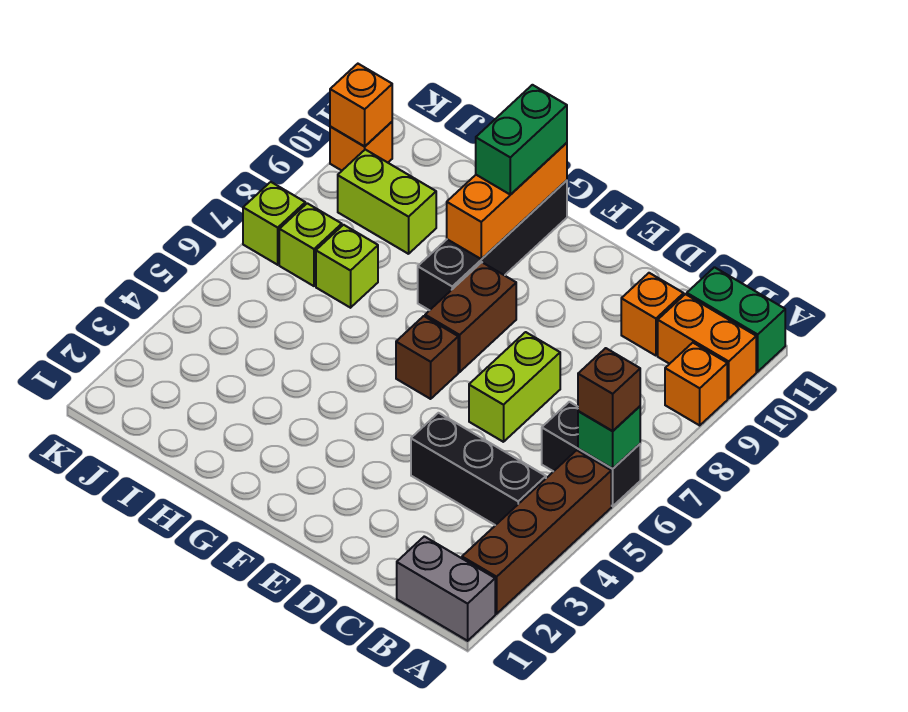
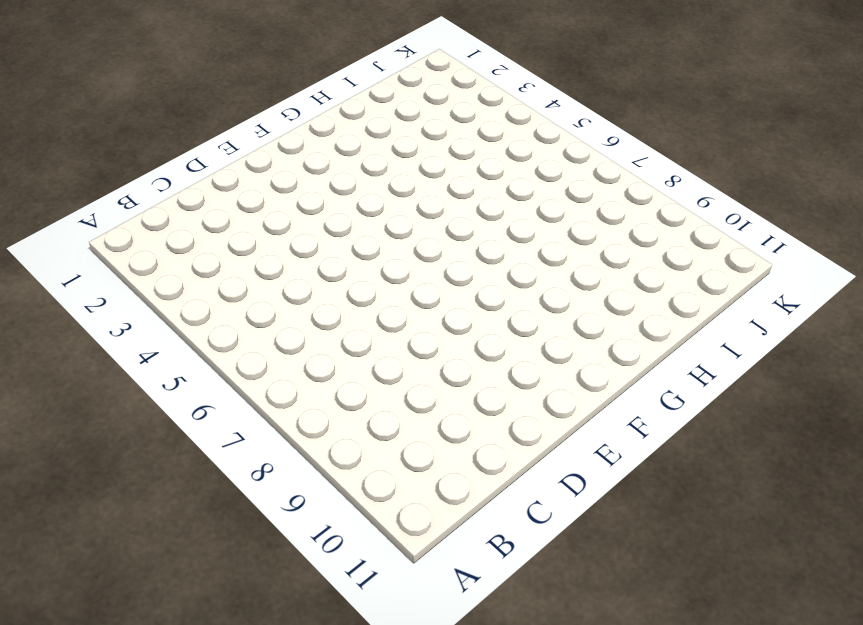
none -> grey brick A1:B1 level 1
none -> brown brick A2:A5 level 1
none -> black brick A6:B6 level 1

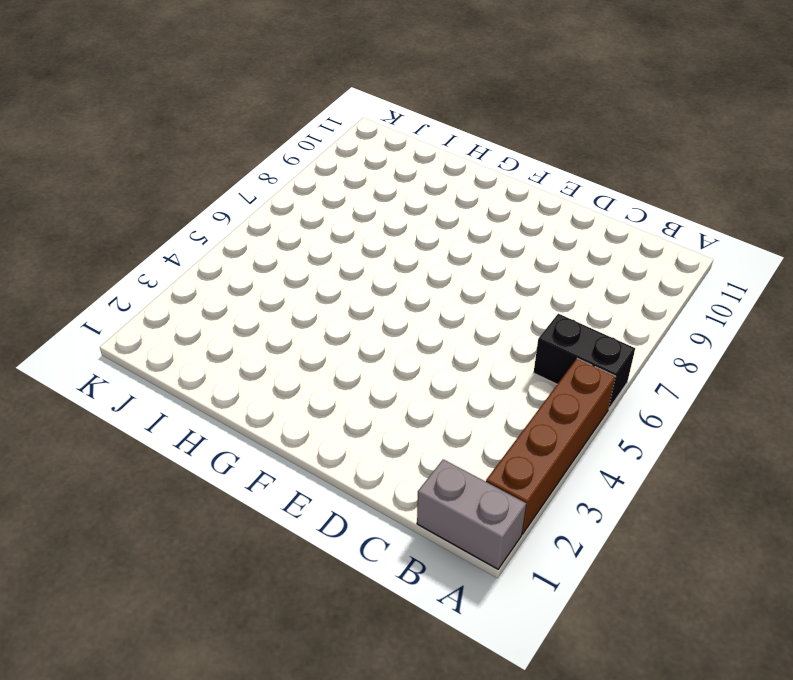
none -> orange brick A9 level 1
none -> orange brick A10:B10 level 1
none -> green brick A11:B11 level 1

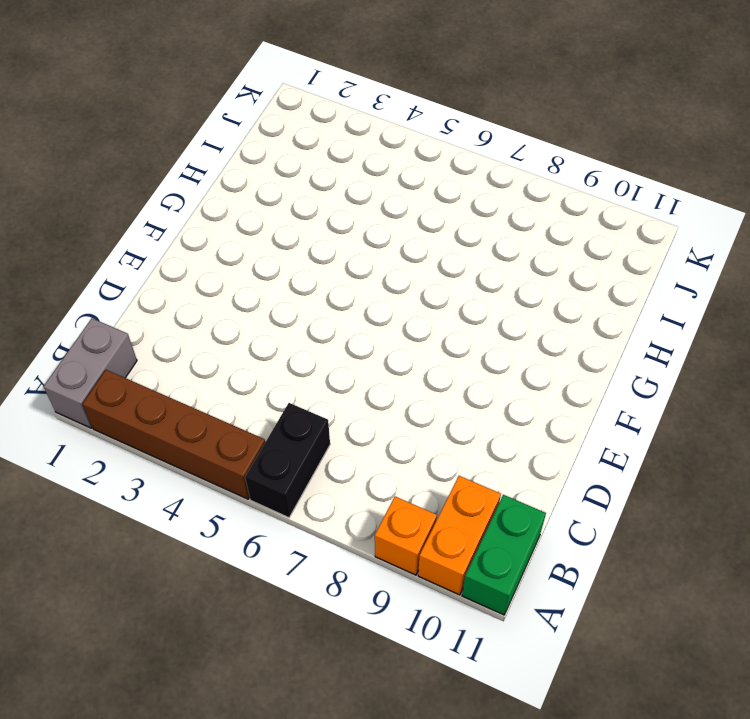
none -> black brick B4:D4 level 1
none -> orange brick C10 level 1
none -> lime brick D6:D7 level 1

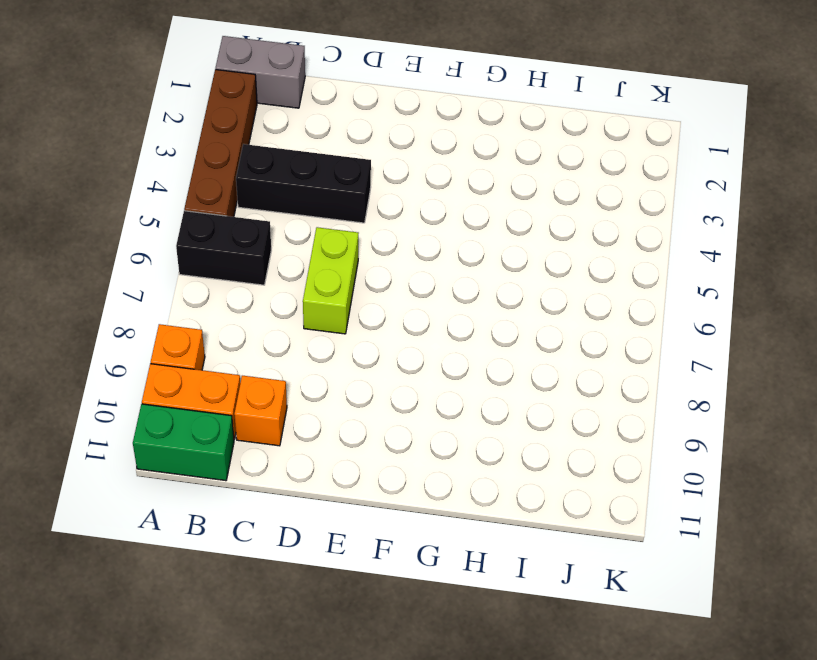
none -> brown brick F6 level 1
none -> brown brick F7:F8 level 1
none -> black brick G8:G11 level 1

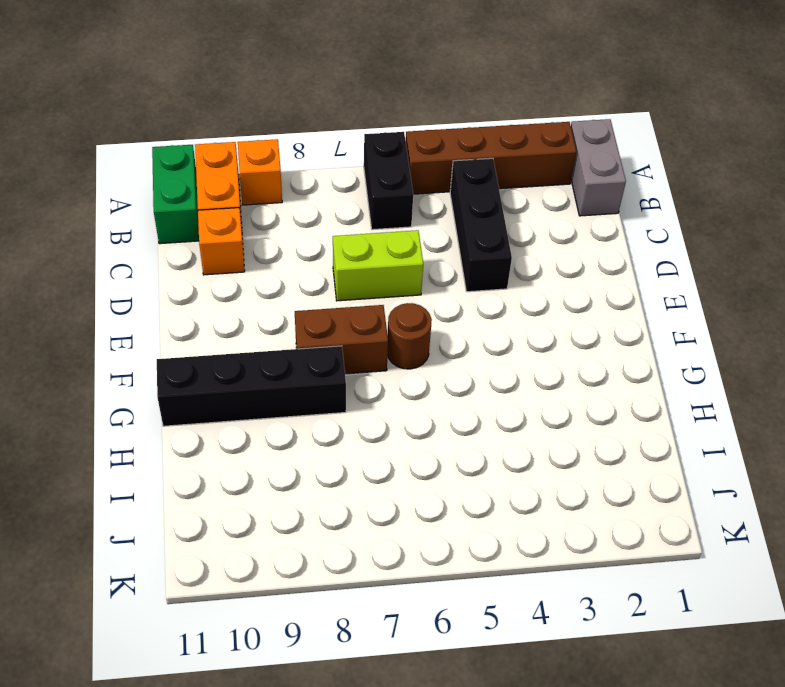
brown round brick F6 level 1 -> brown brick F6 level 1
none -> lime brick I7 level 1
none -> lime brick I9:J9 level 1
none -> lime brick J7 level 1

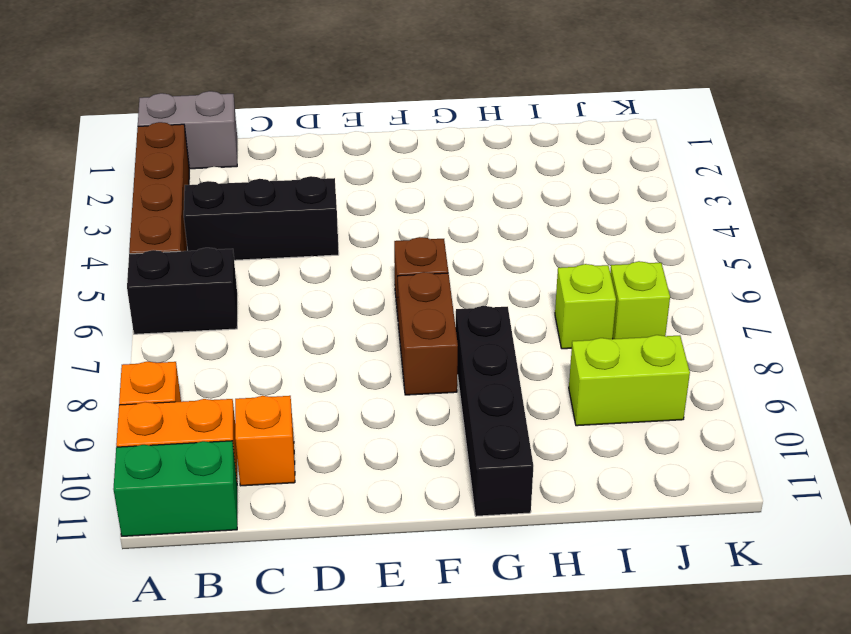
none -> lime brick D6:D7 level 1
none -> lime brick K7 level 1
none -> orange brick K10 level 1

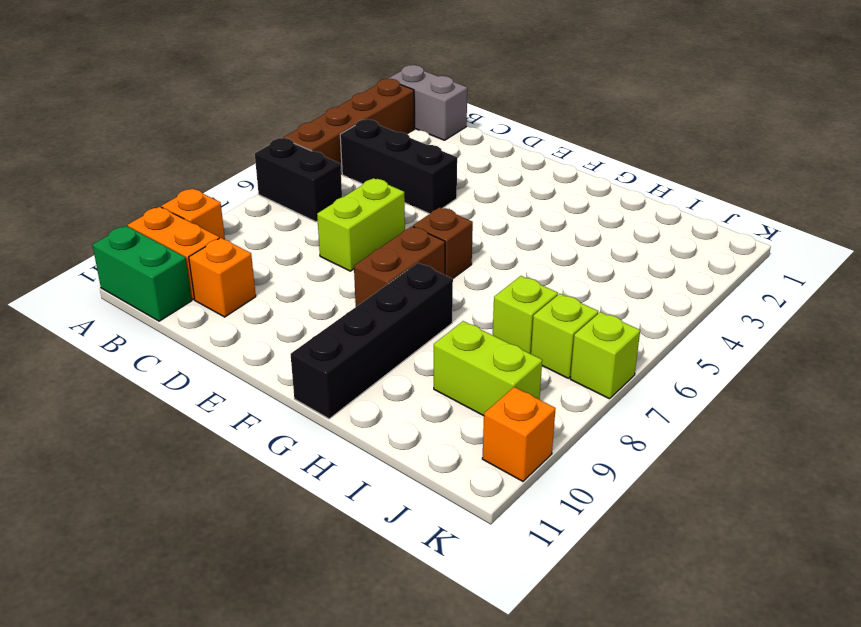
none -> green brick A6 level 2
none -> orange brick G9:G11 level 2
none -> orange brick K10 level 2

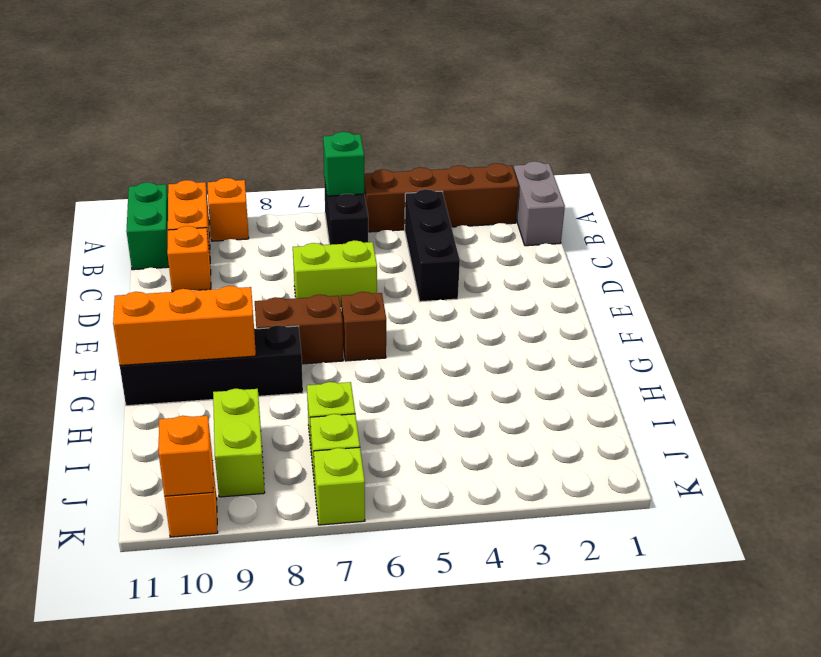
none -> brown brick A6 level 3
none -> green brick G10:G11 level 3

